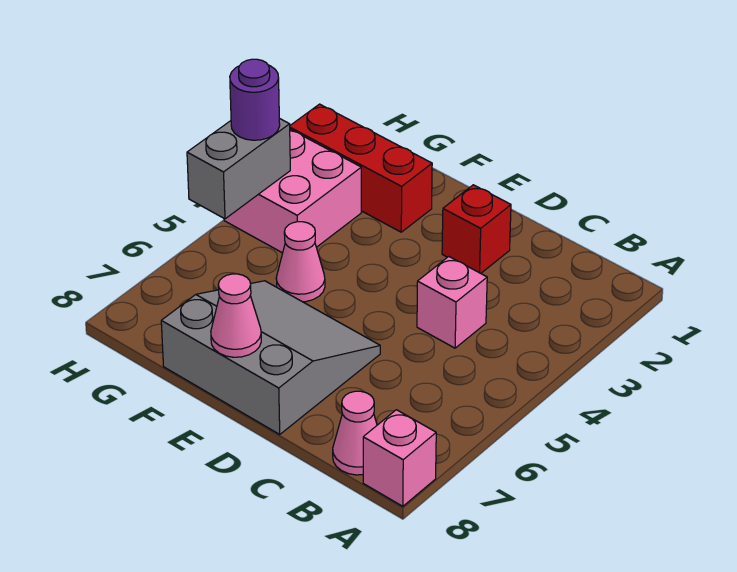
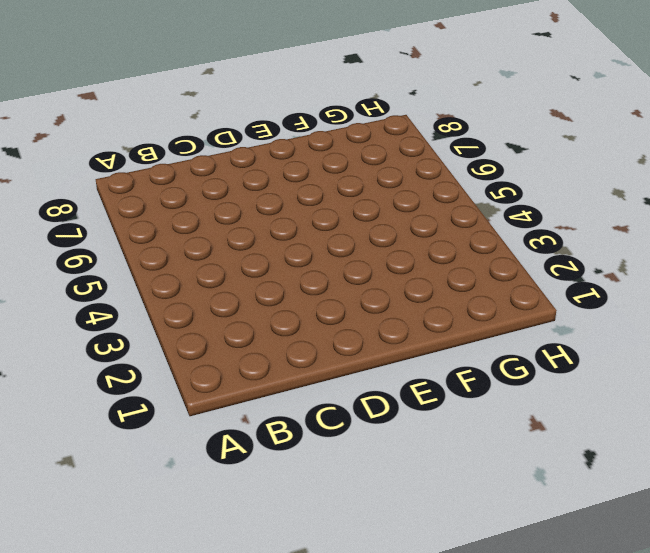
none -> pink brick A8 level 1
none -> pink cone B8 level 1

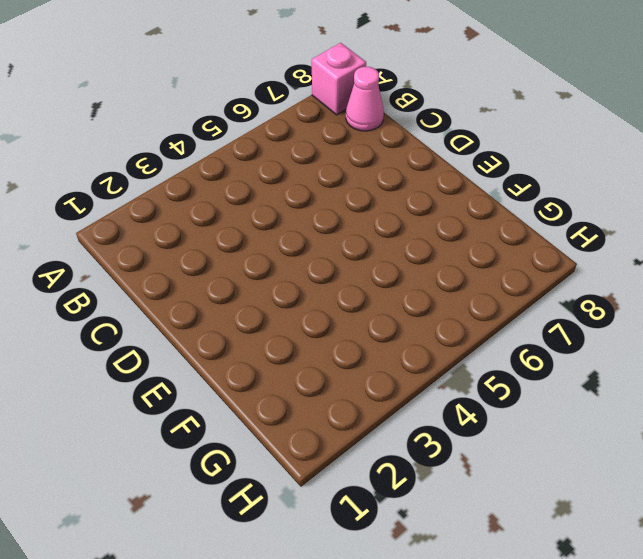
none -> pink brick C4 level 1
none -> red brick D2 level 1

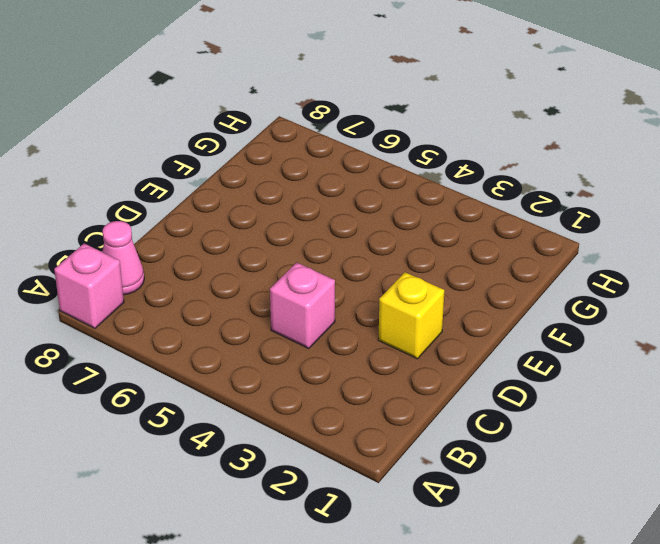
yellow brick D2 level 1 -> red brick D2 level 1
none -> grey slope D6:F8 level 1 top 8
none -> red brick F2:H2 level 1

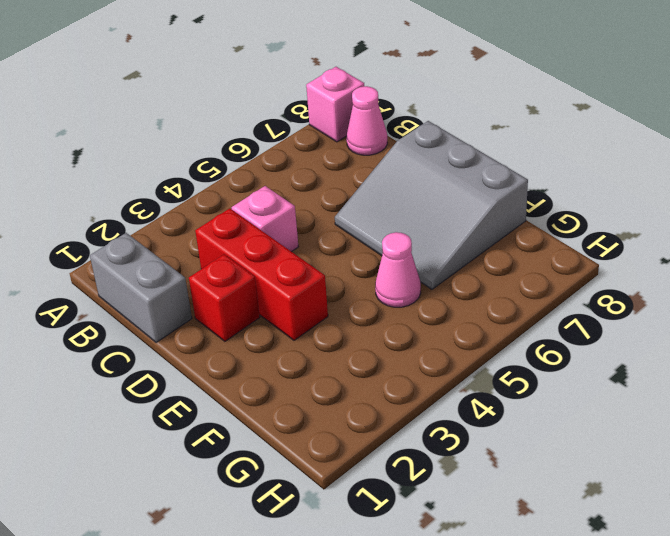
grey brick B1:C1 level 1 -> grey brick H4:H5 level 2
red brick C3:E3 level 1 -> red brick F2:H2 level 1
none -> pink brick G3:H4 level 1
none -> pink cone E8 level 2

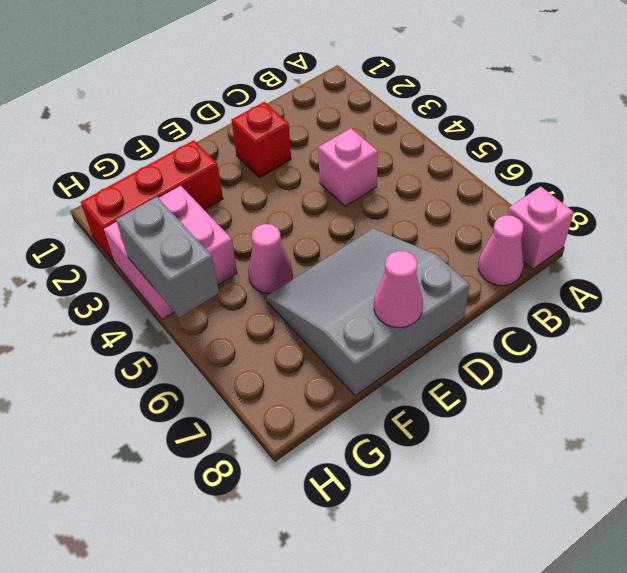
none -> purple round brick H4 level 3

